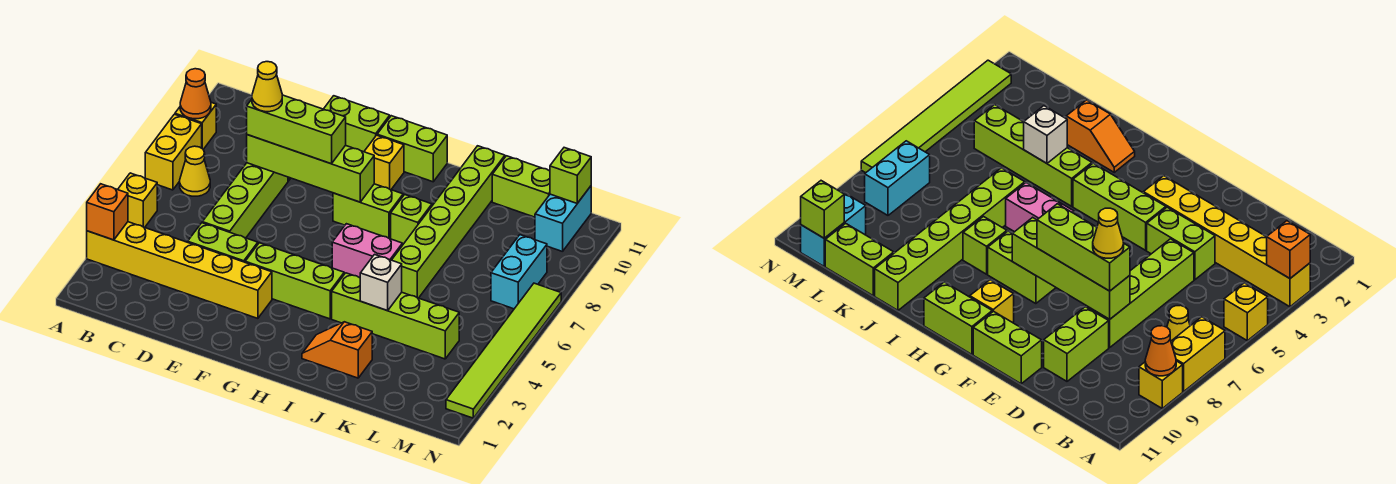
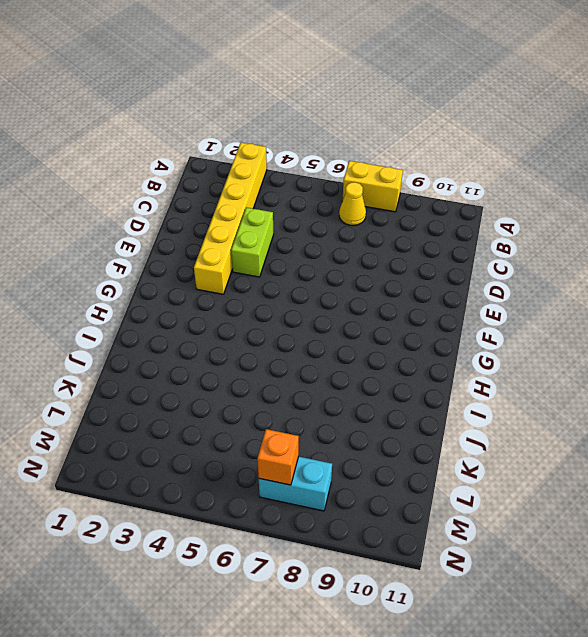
orange brick M7 level 2 -> orange brick A3 level 2
none -> yellow brick A5 level 1
none -> yellow brick A9 level 1
none -> lime brick D5:D8 level 1

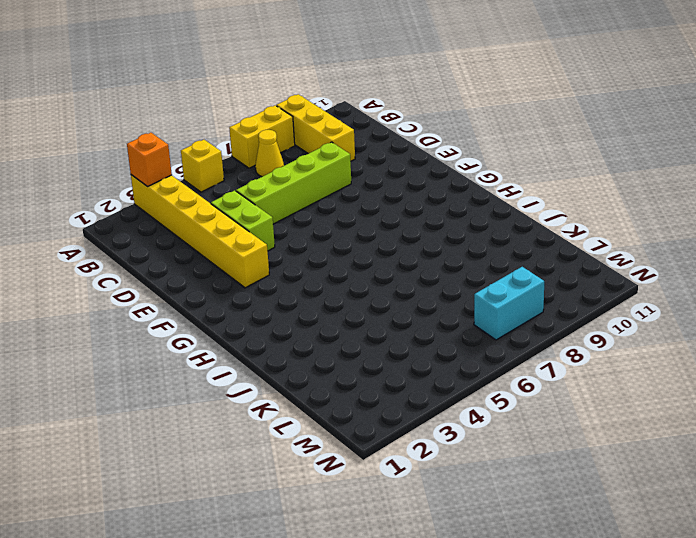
yellow brick A9:C9 level 1 -> yellow brick A9 level 1
none -> lime brick D9:D10 level 1
none -> lime brick E11:F11 level 1
none -> lime brick F4:H4 level 1

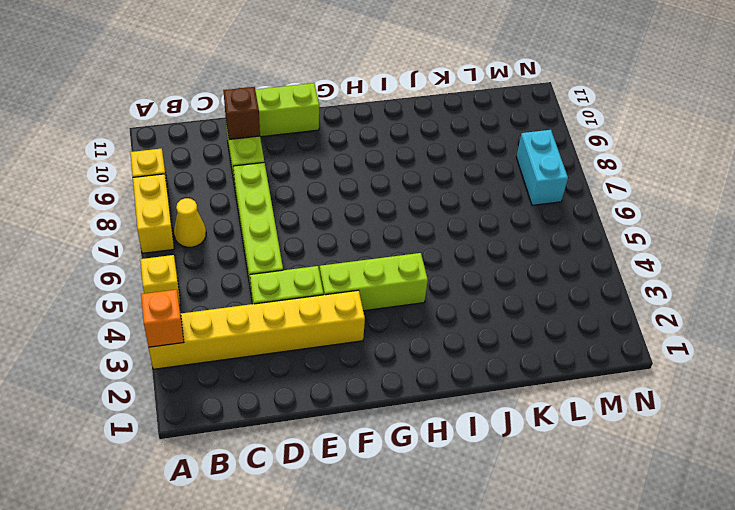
brown brick D10 level 2 -> none
none -> lime brick G8:H8 level 1
none -> yellow brick G10 level 1
none -> lime brick G11:H11 level 1

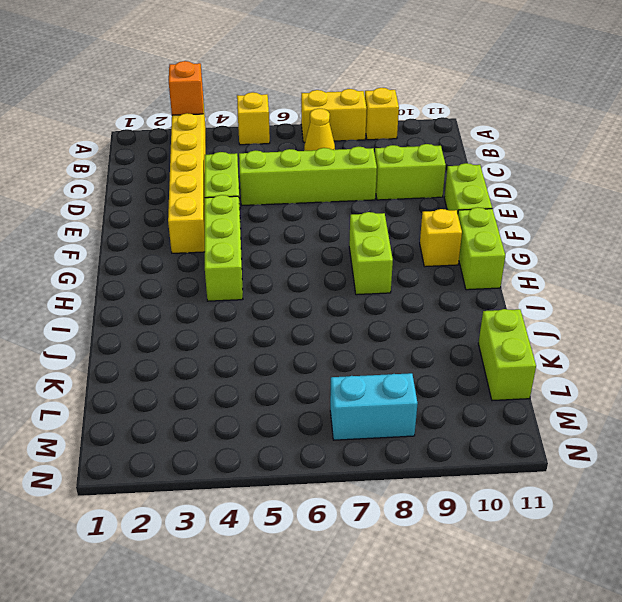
none -> pink brick H6:I6 level 1
none -> orange slope I2:J2 level 1 top J
none -> lime brick I4:L4 level 1

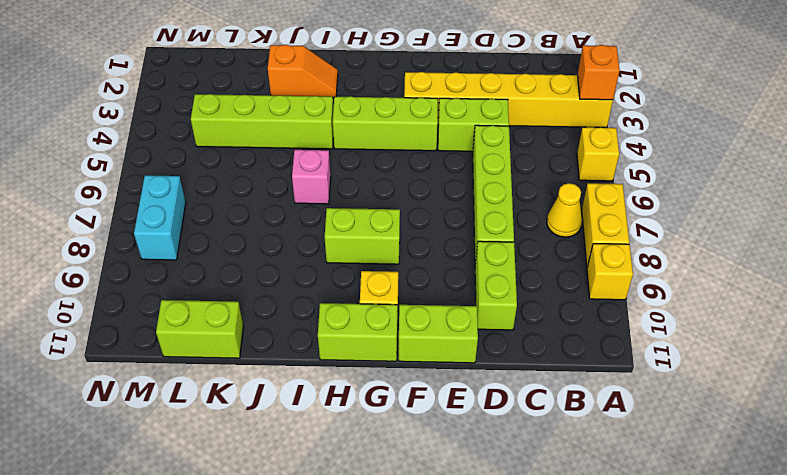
pink brick I6 level 1 -> pink brick H6:I6 level 1
none -> lime brick I8 level 1
none -> lime brick J6:J11 level 1
none -> cyan brick M10:M11 level 1

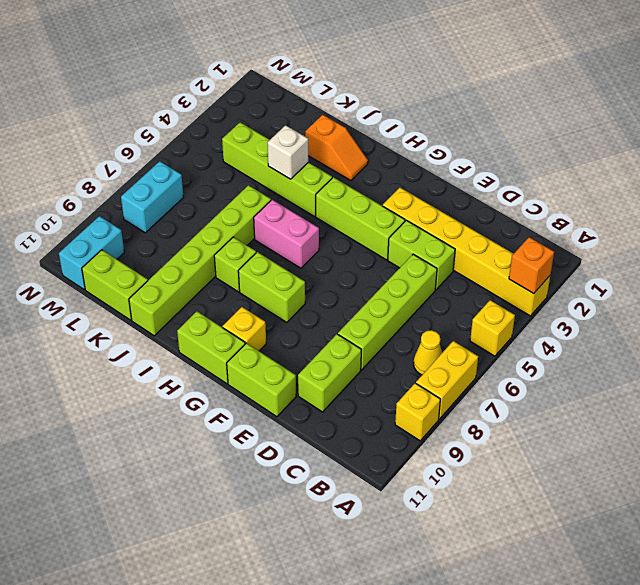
none -> lime tile N2:N7 level 1
none -> orange cone A9 level 2
none -> lime brick D8:G8 level 2

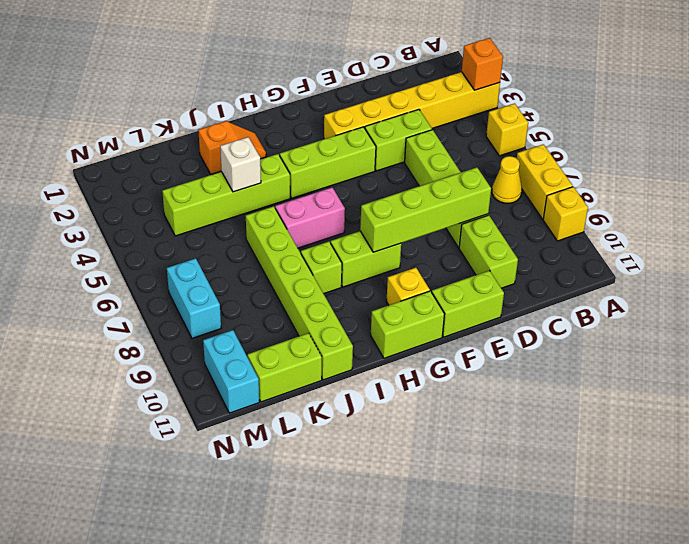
none -> lime tile N2:N7 level 1
none -> orange cone A9 level 2
none -> lime brick M11 level 2

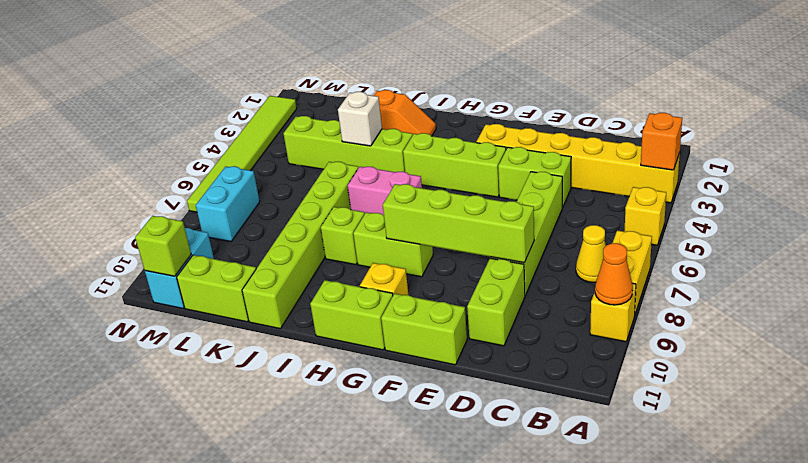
none -> lime brick D8:F8 level 3
none -> yellow cone D8 level 4

